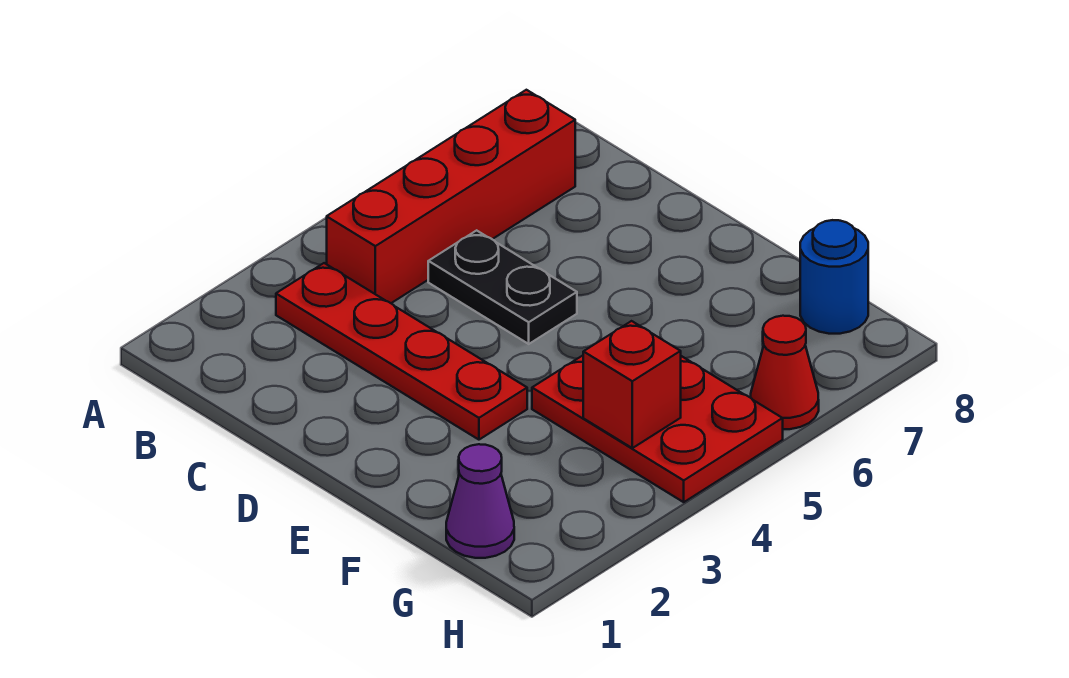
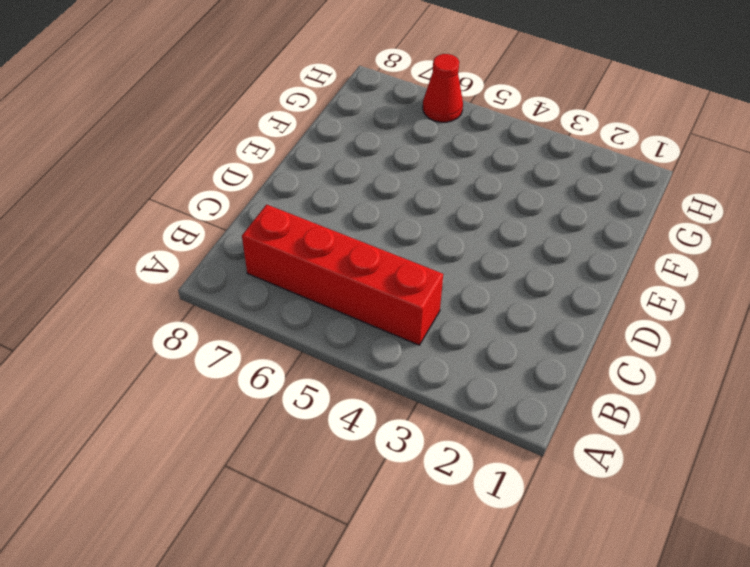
none -> red plate B3:E3 level 1
none -> black plate C5:D5 level 1

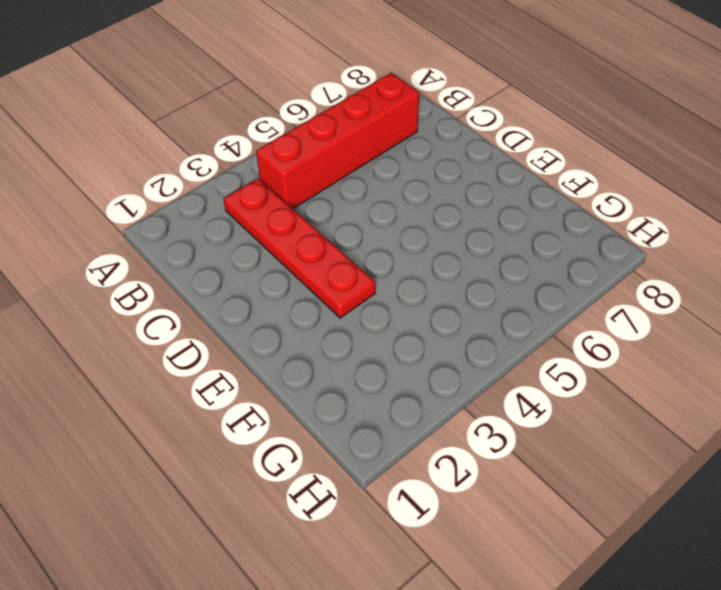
none -> black plate C5:D5 level 1
none -> red plate F4:H5 level 1

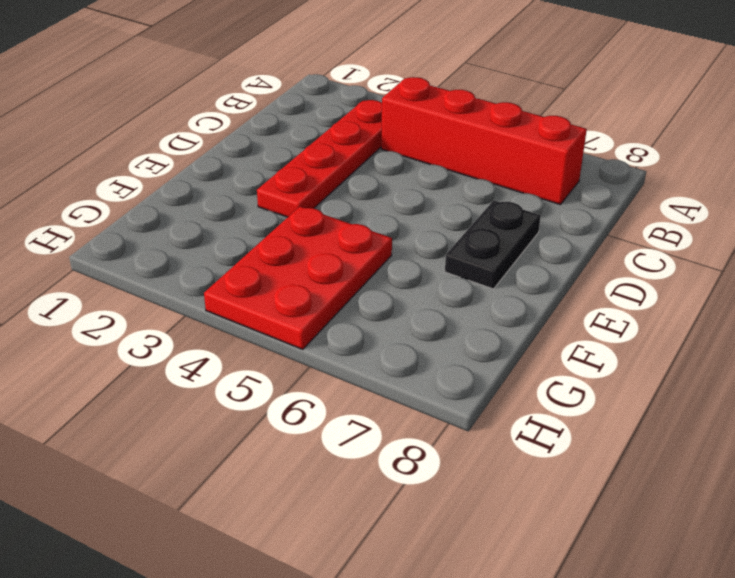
black plate D7:E7 level 1 -> black plate C5:D5 level 1
none -> purple cone G1 level 1
none -> blue round brick G8 level 1

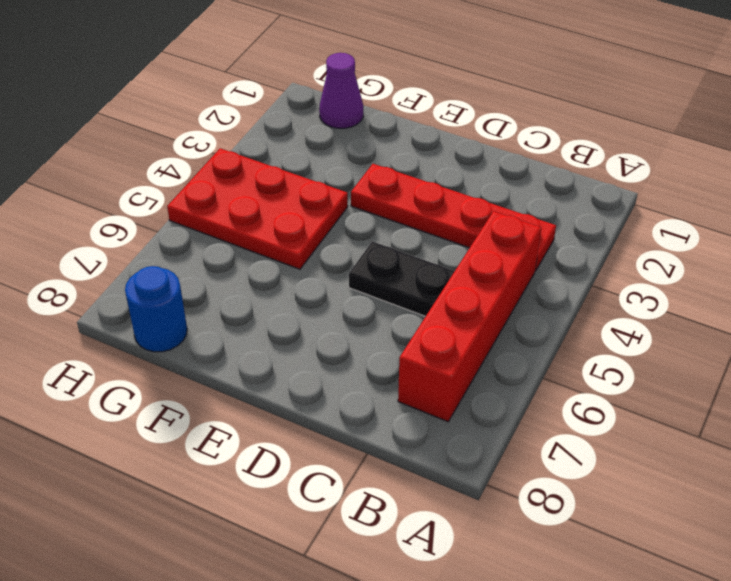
none -> red cone H6 level 1
none -> red brick G4 level 2

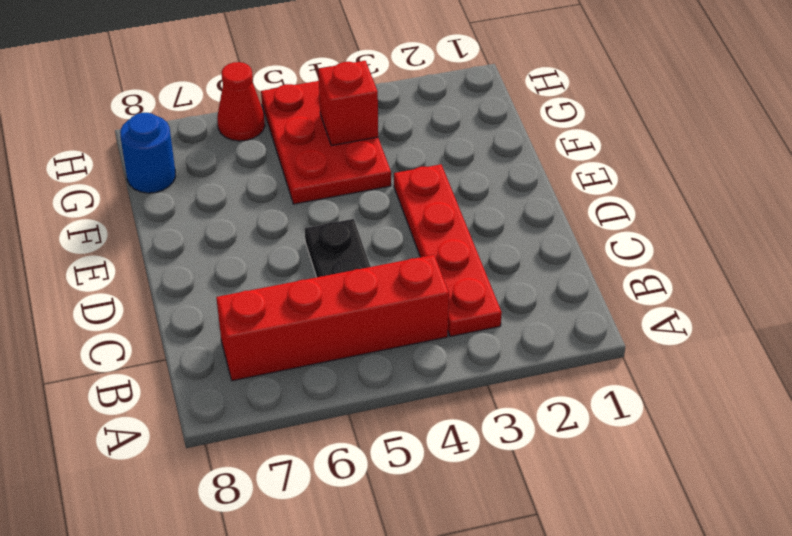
none -> purple cone G1 level 1

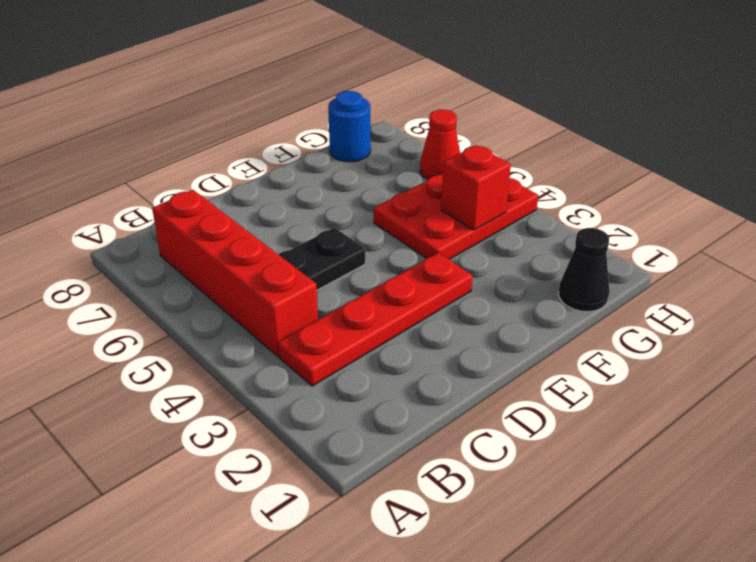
black cone G1 level 1 -> purple cone G1 level 1

